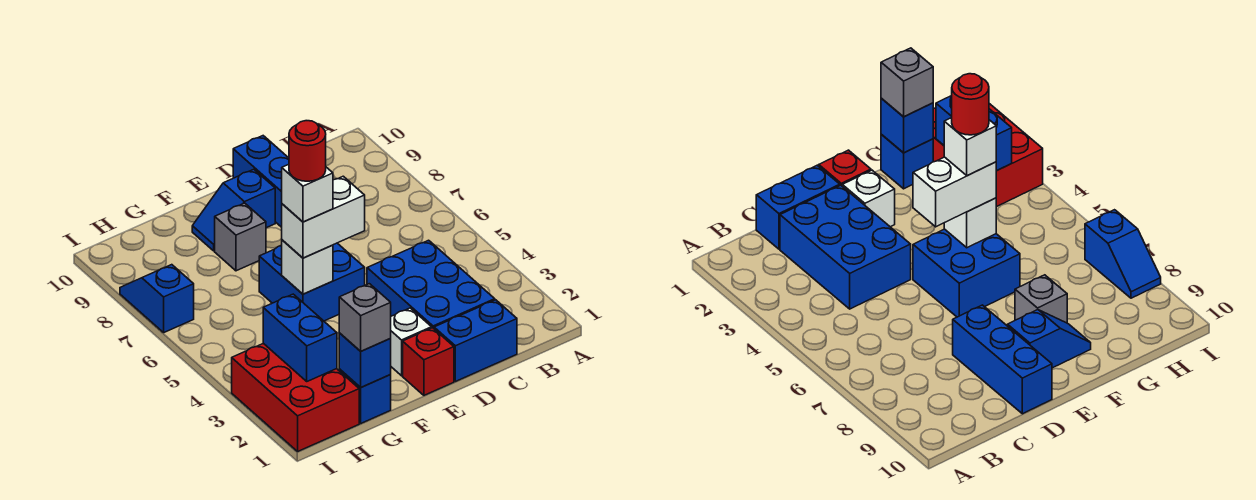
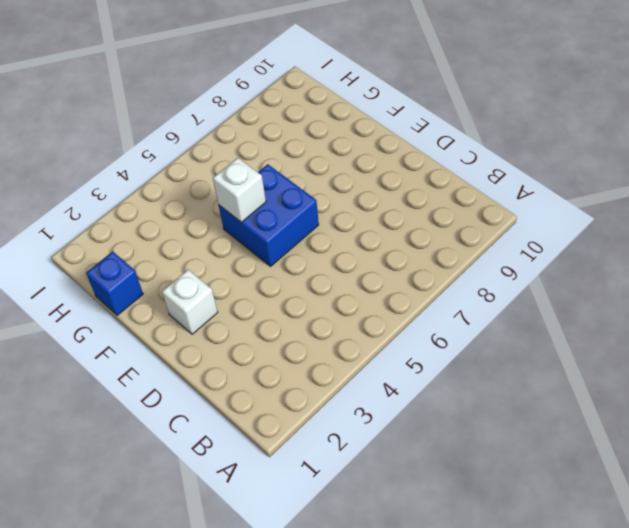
none -> blue brick C1:D1 level 1
none -> blue brick C2:D4 level 1
none -> blue brick D8:D10 level 1

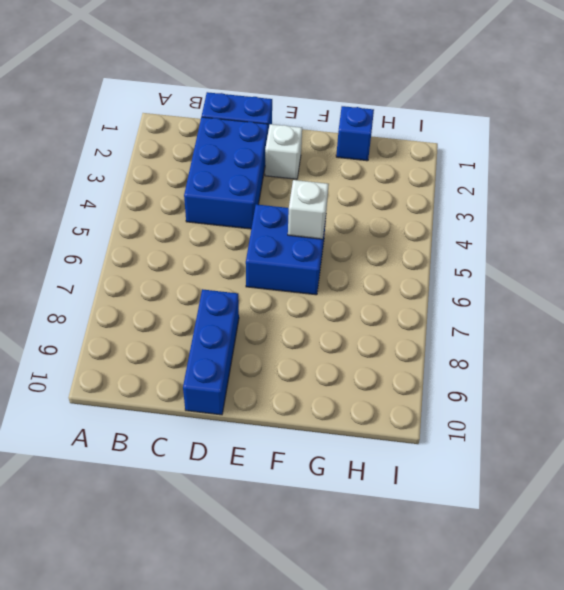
none -> red brick E1 level 1
none -> blue slope E9:F9 level 1 top E
none -> grey brick F8 level 1

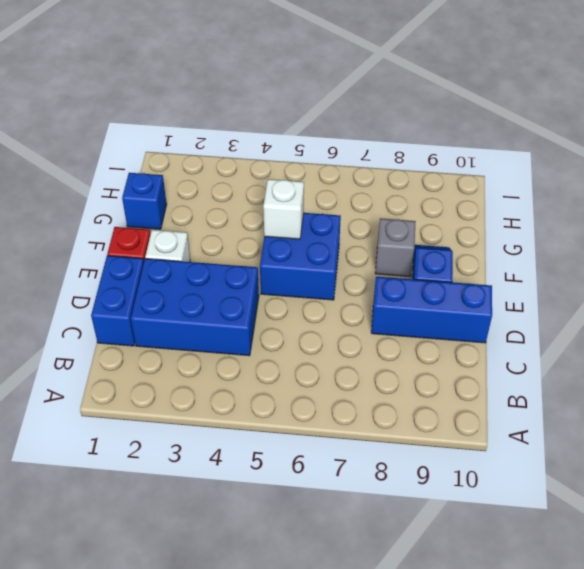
none -> red brick H1:I3 level 1
none -> blue slope I7:I8 level 1 top 7
none -> blue brick G1 level 2

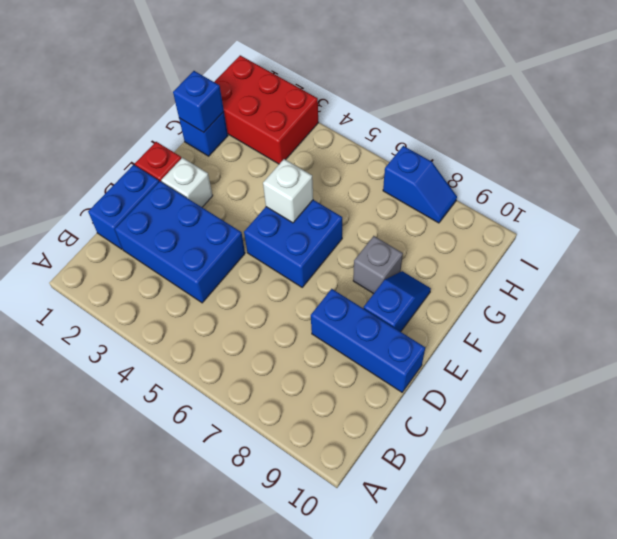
none -> blue brick H2:H3 level 2
none -> white brick E5:F5 level 3
none -> grey brick G1 level 3

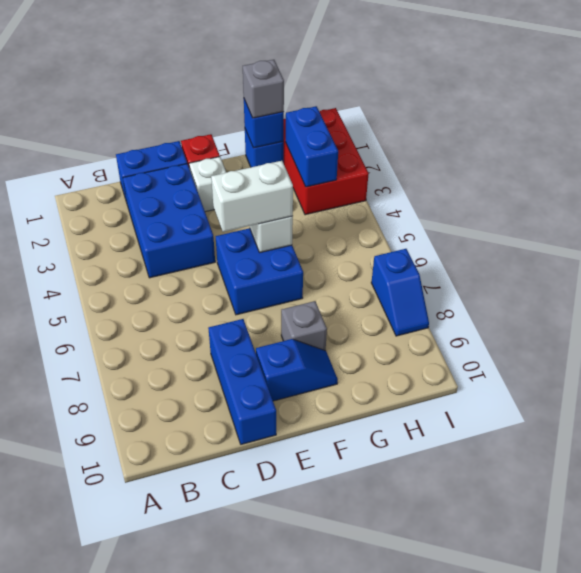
none -> white brick F5 level 4
none -> red round brick F5 level 5

